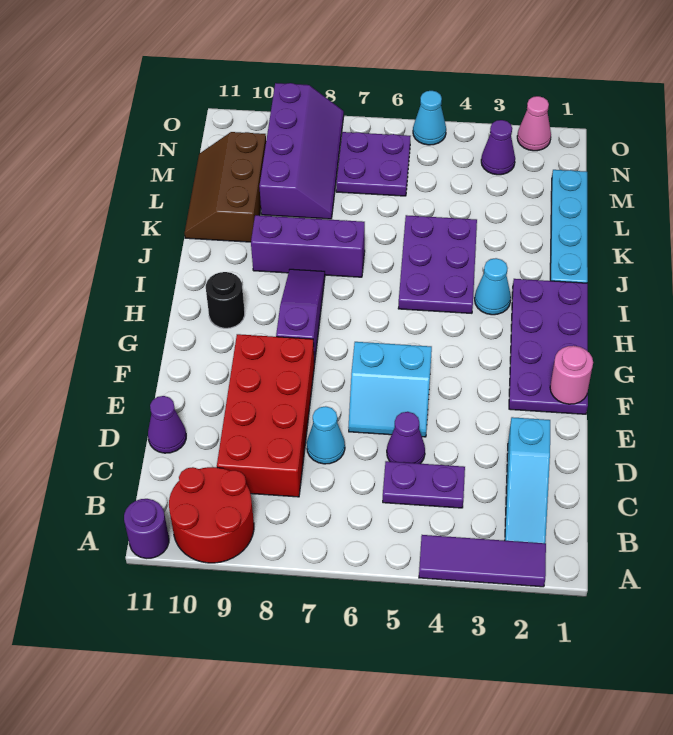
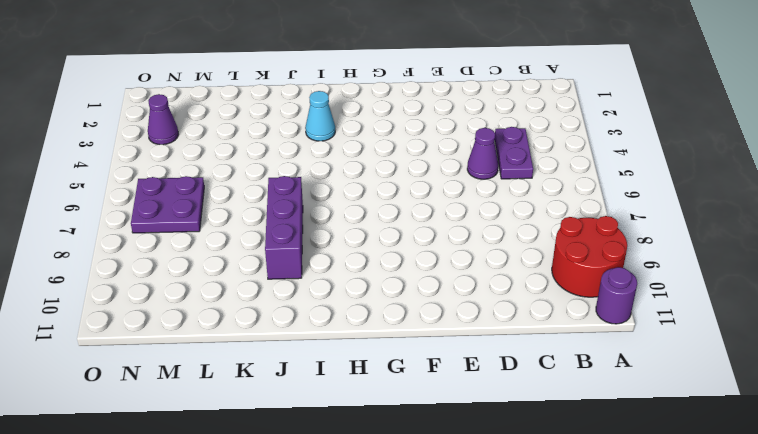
none -> purple tile A2:A4 level 1
none -> cyan slope B2:D2 level 1 top D
none -> red brick C8:F9 level 1

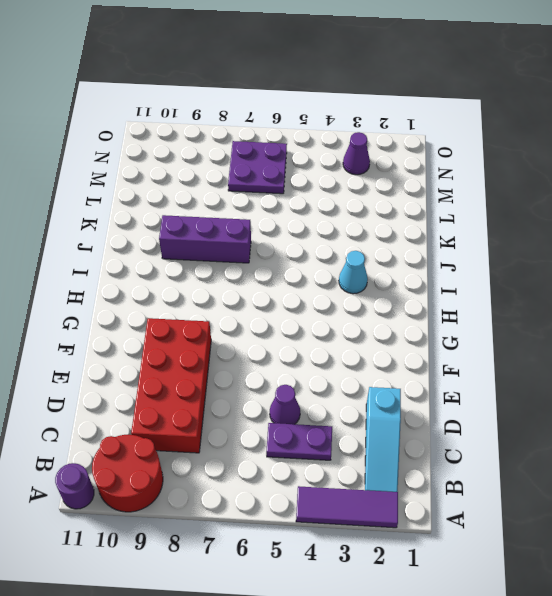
none -> cyan cone D7 level 1
none -> purple cone D11 level 1
none -> cyan slope E5:F6 level 1 top F

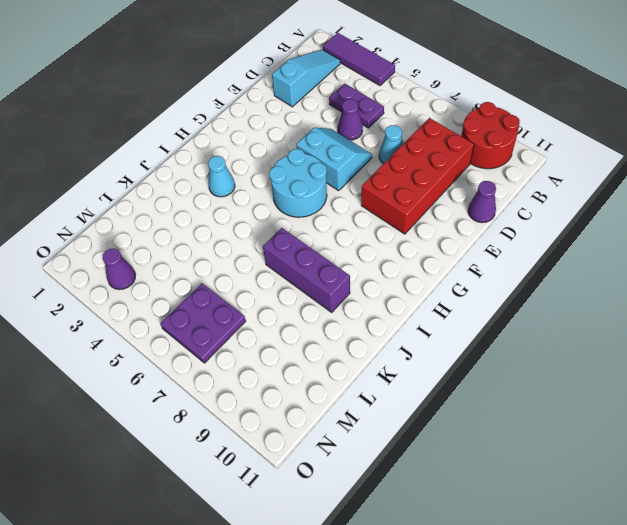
cyan round brick G5:H6 level 1 -> none
none -> purple round brick A11 level 1
none -> purple plate F1:I2 level 1
none -> purple slope G8:I8 level 1 top G

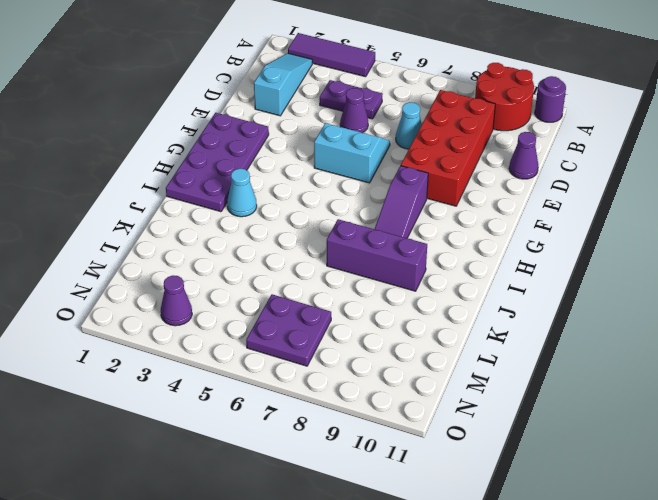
none -> black round brick H10 level 1
none -> purple plate I4:K5 level 1
none -> cyan plate J1:M1 level 1

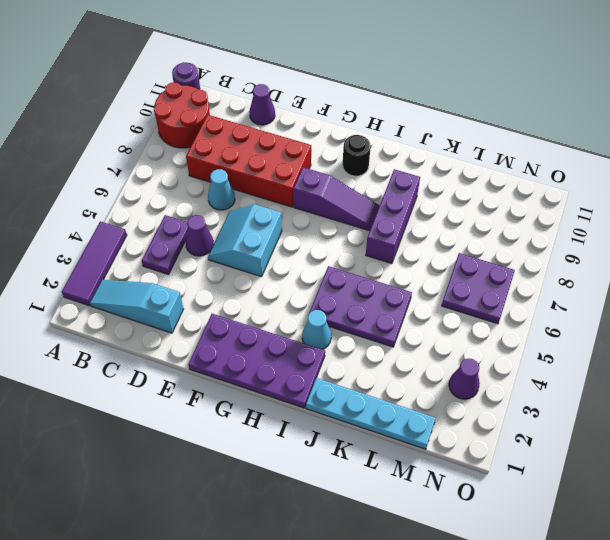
none -> brown slope K10:M11 level 1 top 10
none -> purple slope L8:O9 level 1 top 9
none -> pink cone O2 level 1

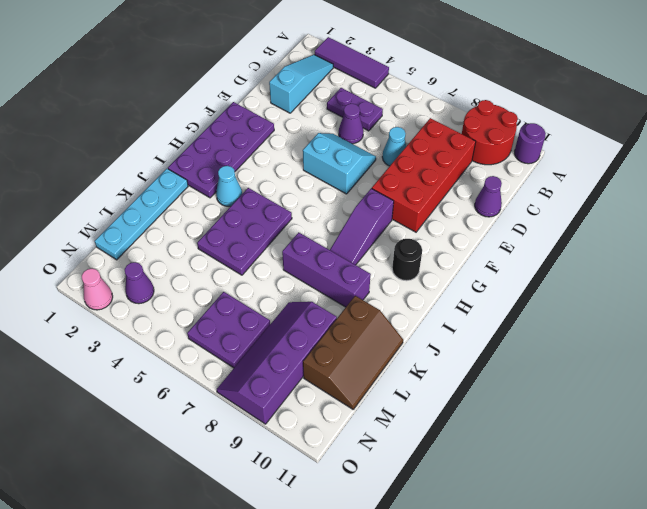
none -> cyan cone O5 level 1
none -> pink round brick F1 level 2

